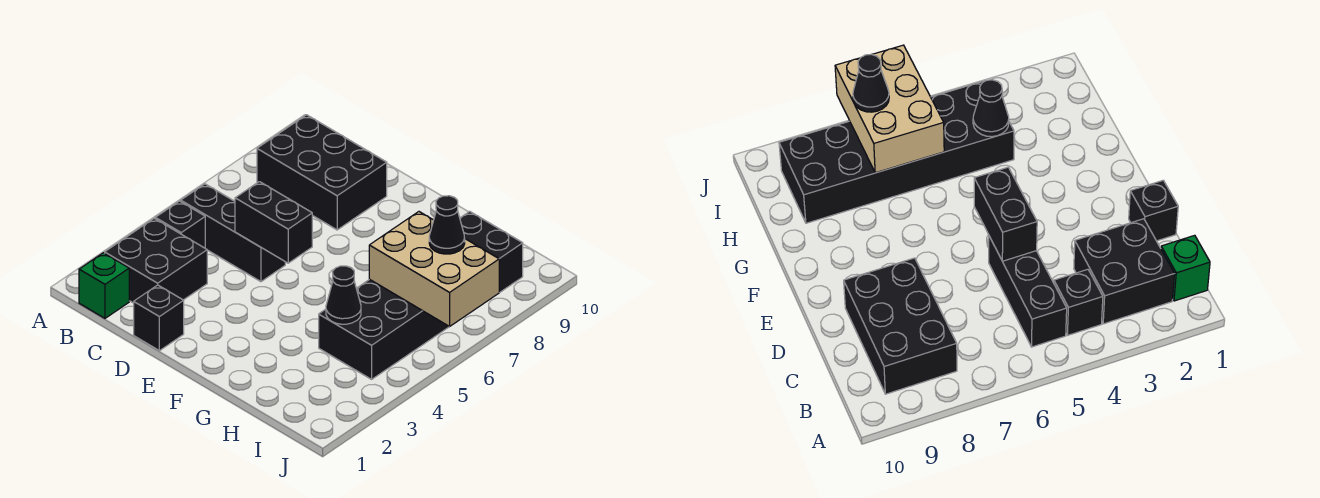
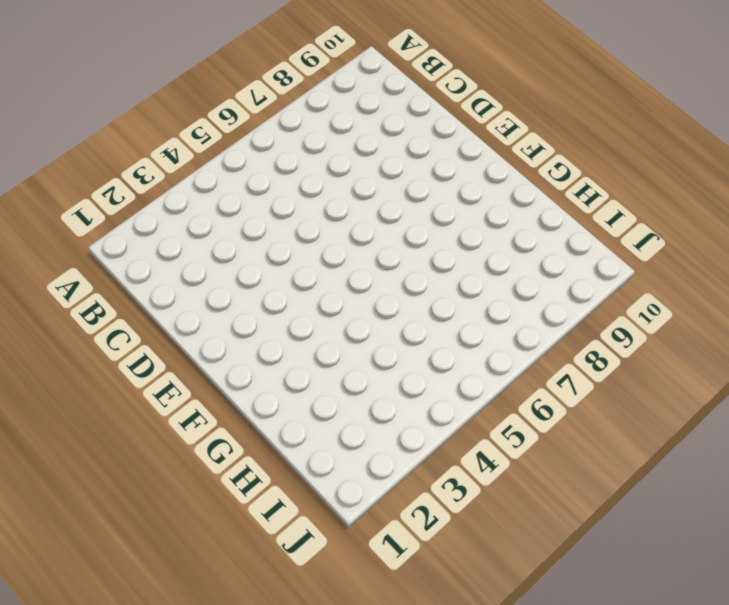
none -> green brick B1 level 1
none -> black brick B2:C3 level 1

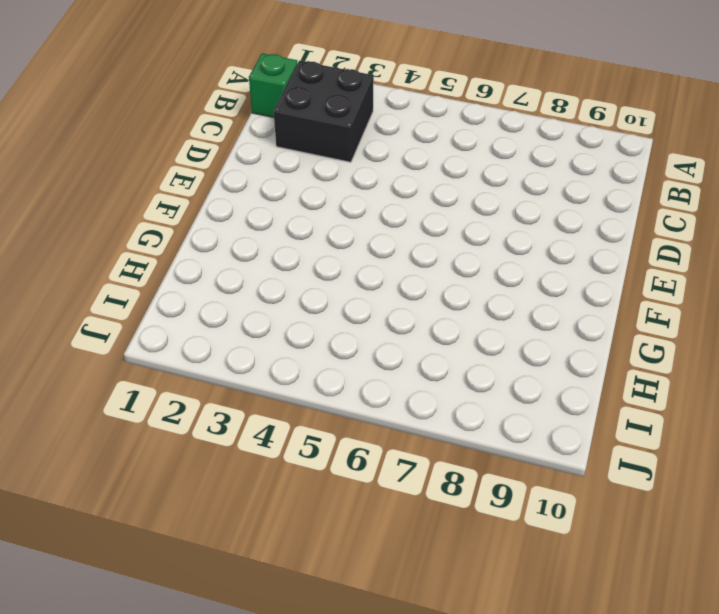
none -> black brick B4 level 1
none -> black brick B5:D5 level 1

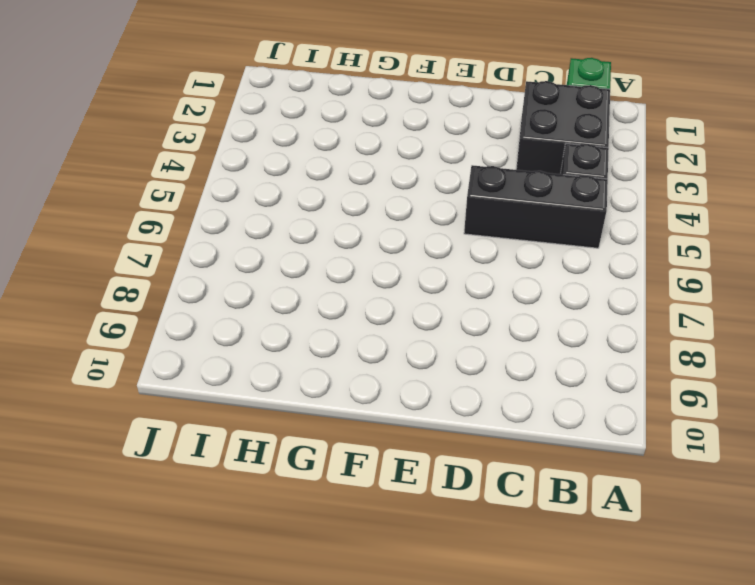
none -> black brick B8:D9 level 1
none -> black brick D1 level 1

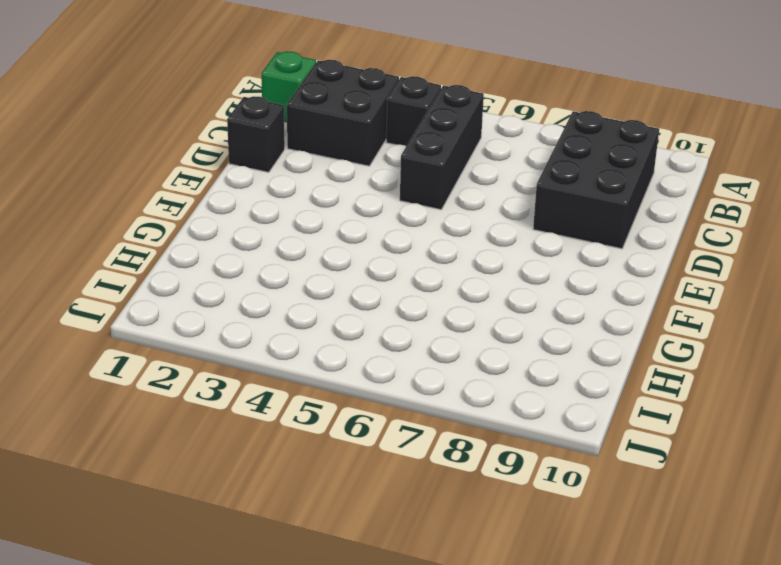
none -> black brick H4:I9 level 1
none -> black brick D5:E5 level 2

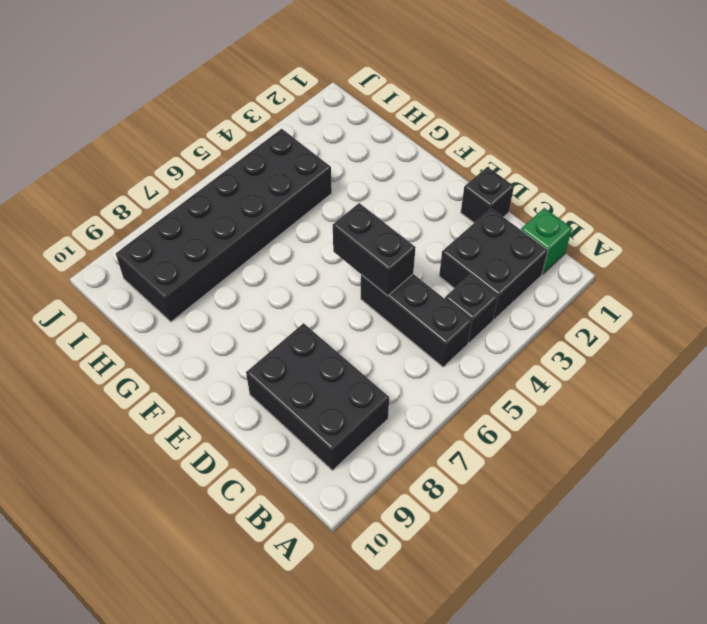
none -> black cone H4 level 2
none -> tan brick H6:J7 level 2

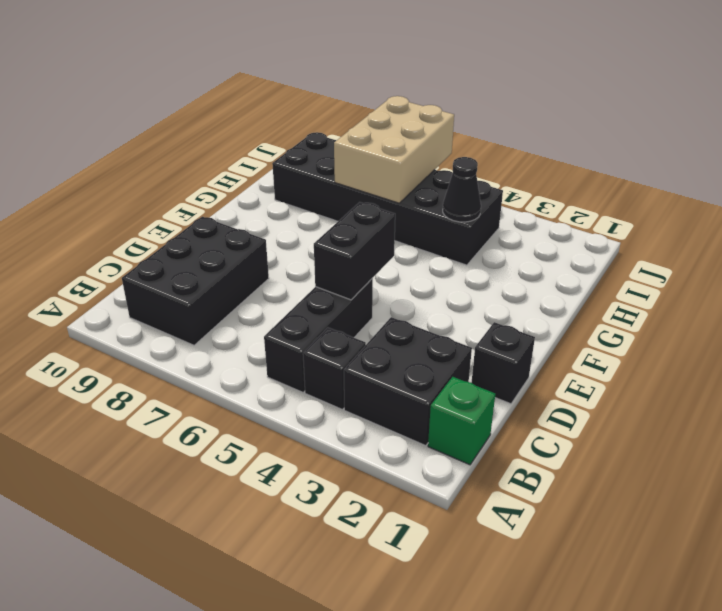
none -> black cone I7 level 3

